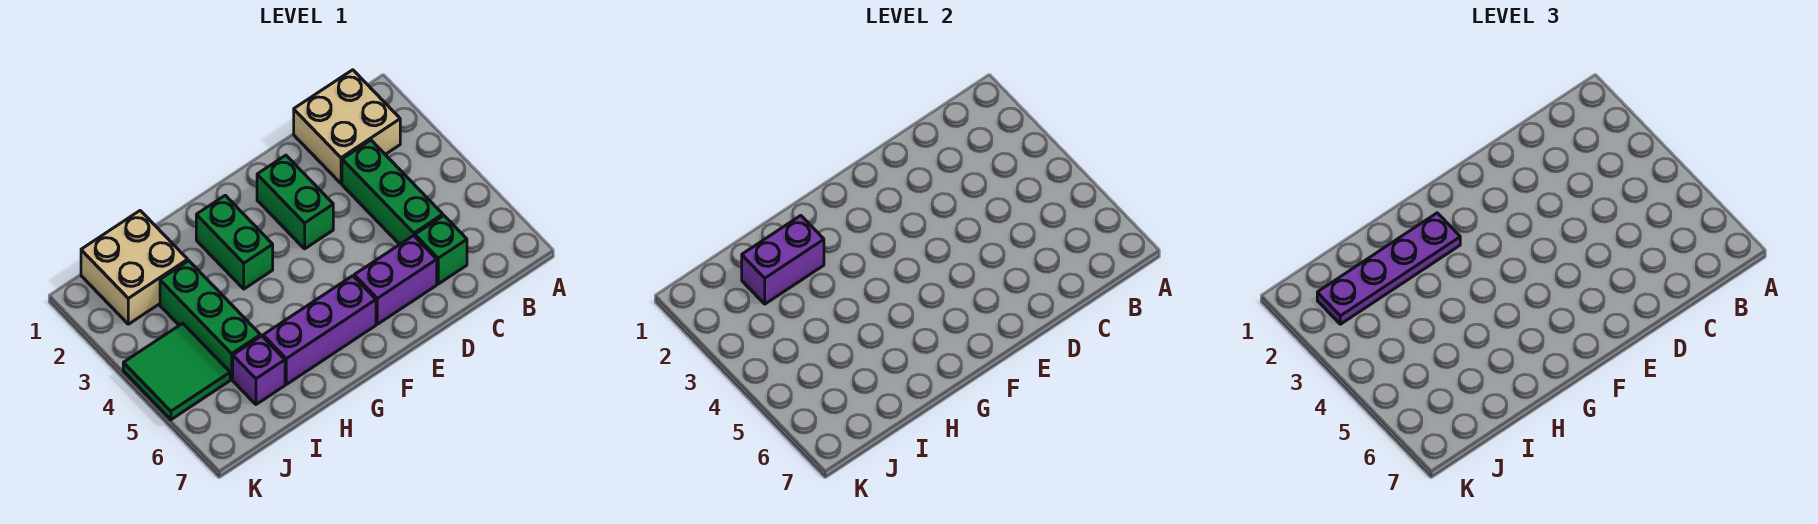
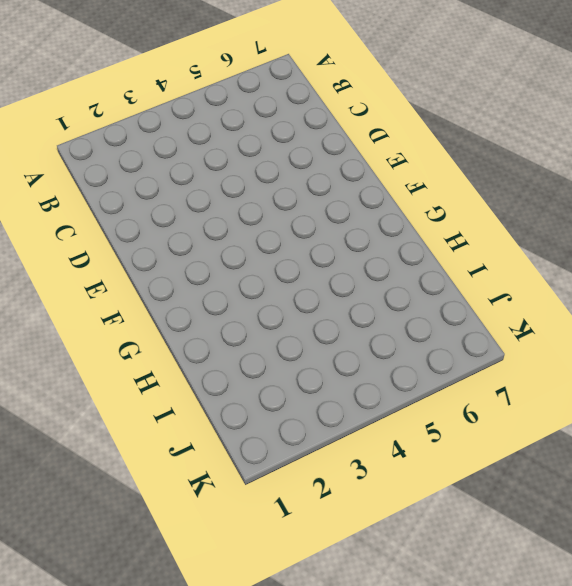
none -> tan brick B1:C2 level 1
none -> green brick C3:C5 level 1
none -> green brick C6 level 1

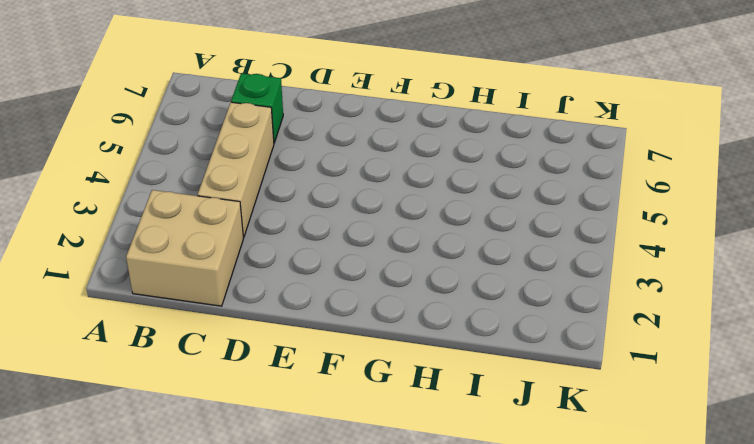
tan brick C3:C5 level 1 -> green brick C3:C5 level 1
none -> purple brick D6:E6 level 1
none -> green brick E2:E3 level 1
none -> purple brick F6:H6 level 1

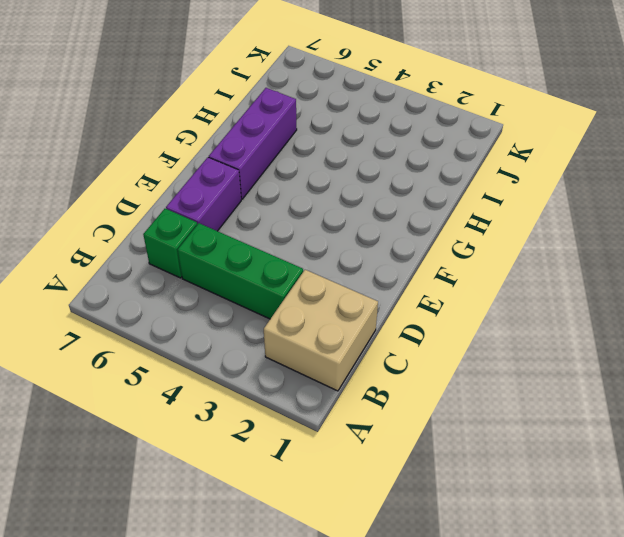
none -> green brick E2:E3 level 1
none -> green brick G2:G3 level 1
none -> tan brick I1:J2 level 1

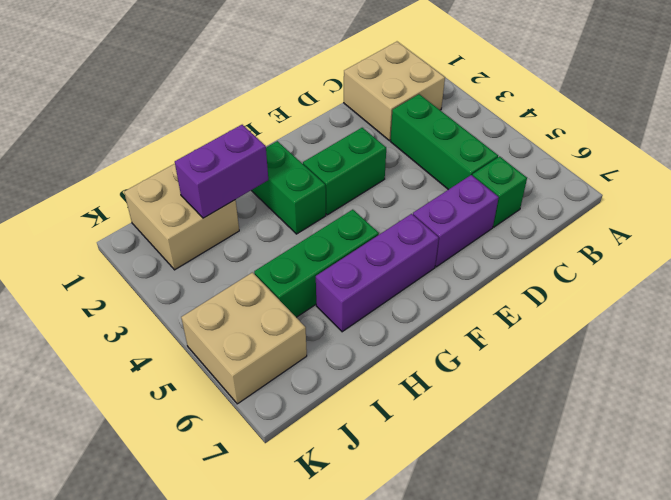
green brick E3:F3 level 1 -> green brick E2:E3 level 1
green brick G5:I5 level 1 -> green brick I3:I5 level 1
tan brick J5:K6 level 1 -> green tile J4:K5 level 1
none -> purple brick I6 level 1
none -> purple plate G2:J2 level 3

